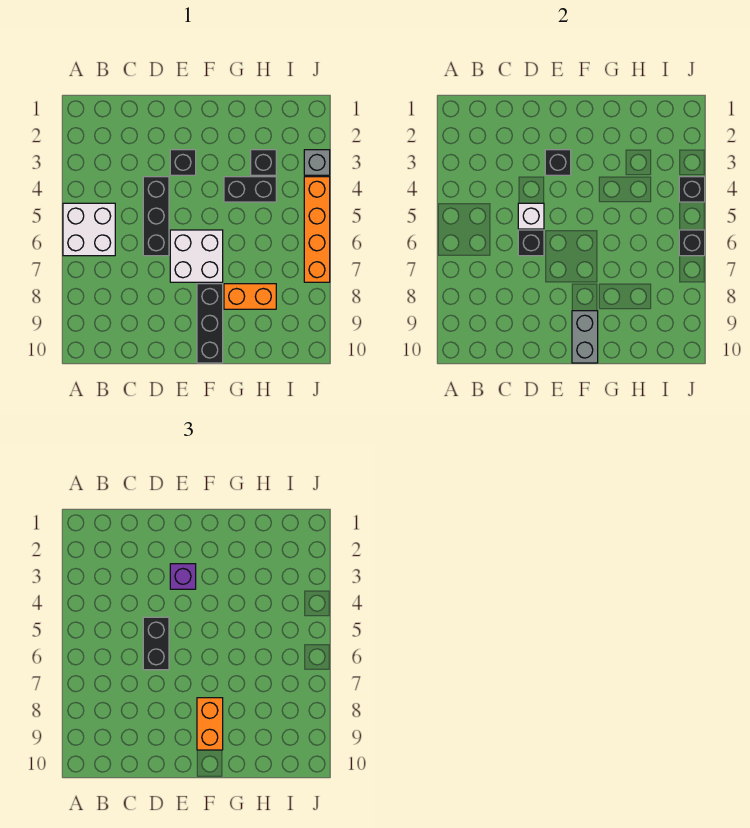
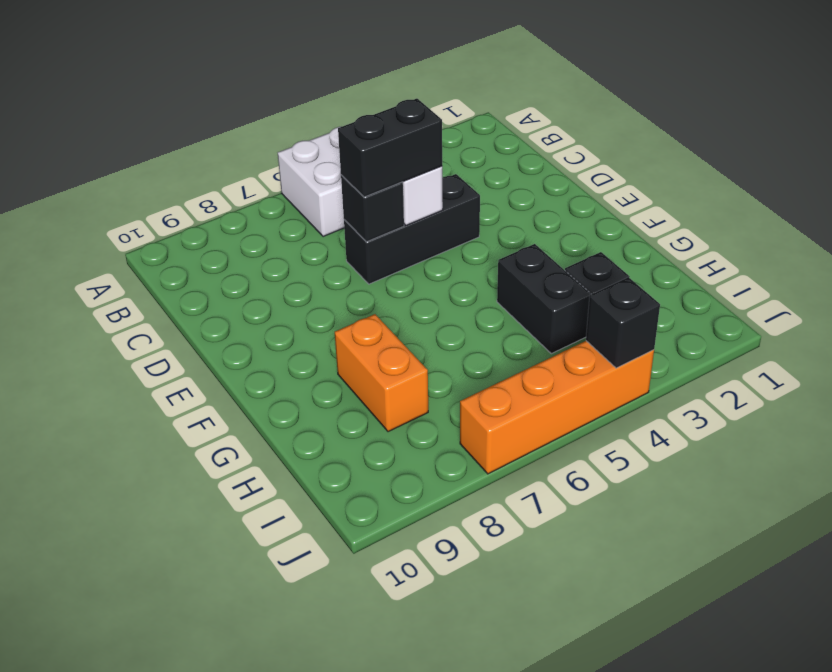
none -> black brick E3 level 1
none -> white brick E6:F7 level 1
none -> black brick F8:F10 level 1

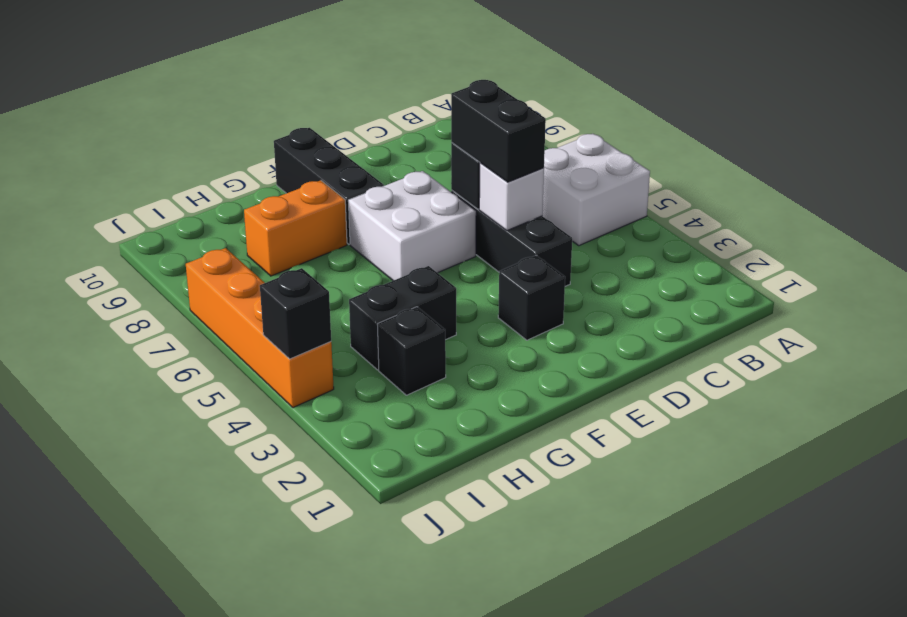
none -> grey brick J3 level 1
none -> black brick E3 level 2
none -> grey brick F9:F10 level 2

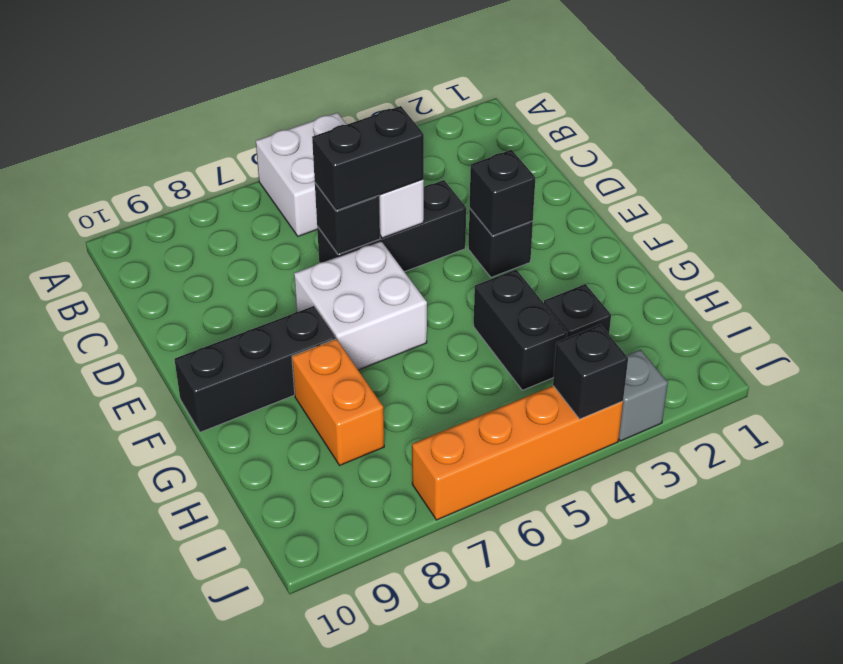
none -> grey brick F9:F10 level 2
none -> black brick J6 level 2
none -> purple brick E3 level 3

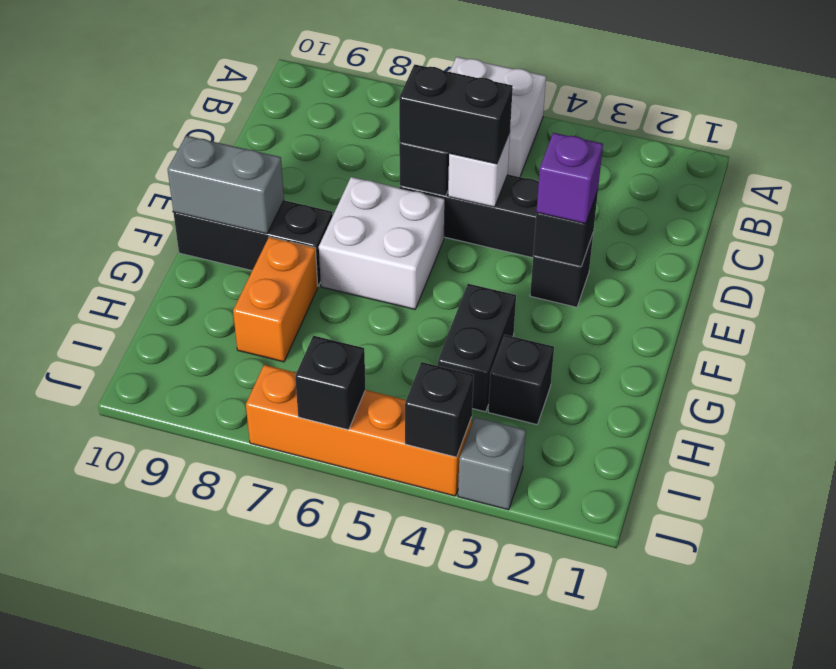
none -> orange brick F8:F9 level 3

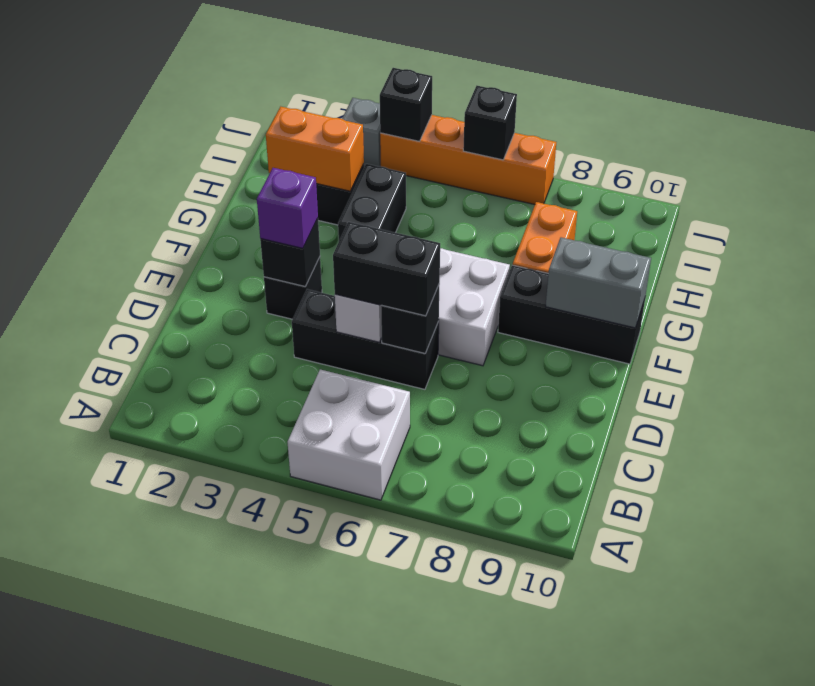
orange brick H2:H3 level 2 -> orange brick F8:F9 level 3

